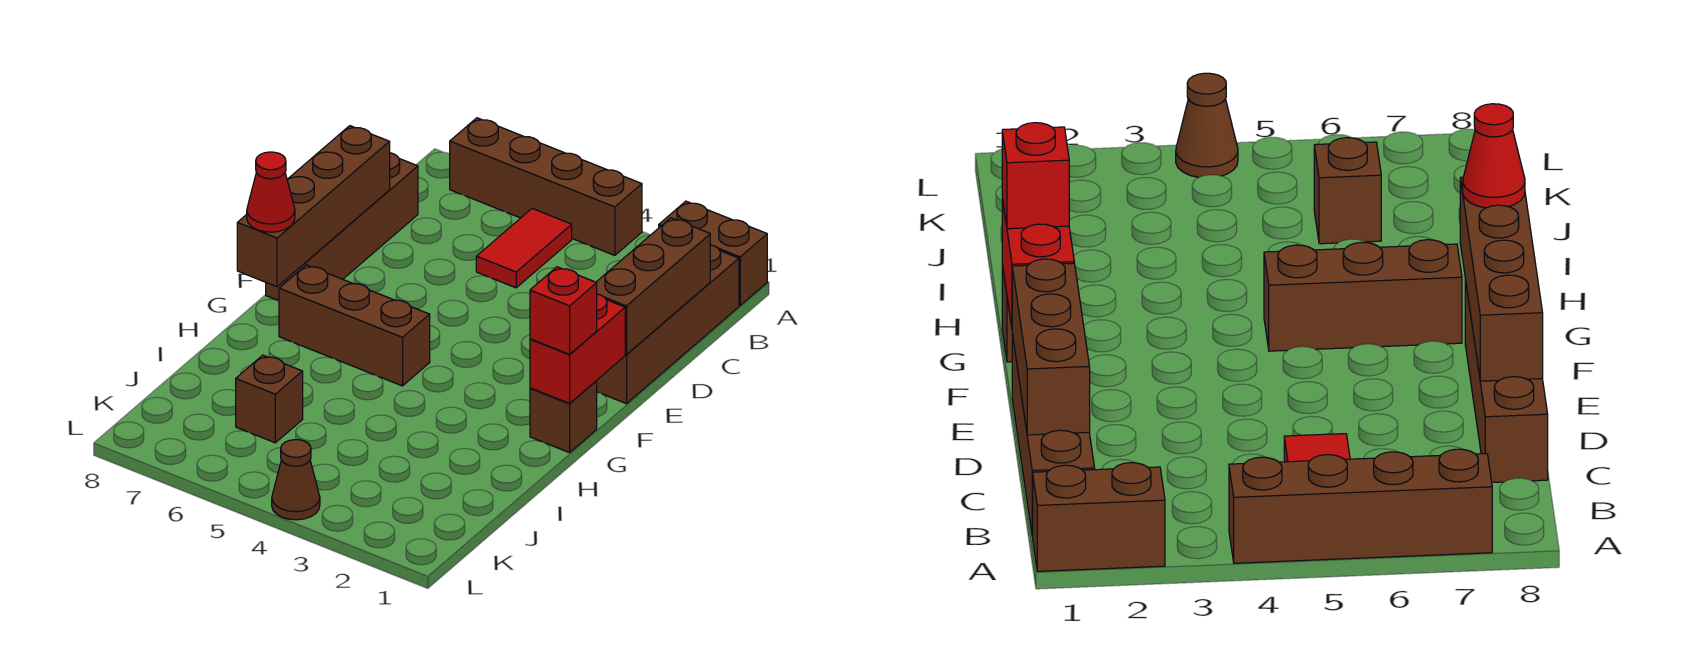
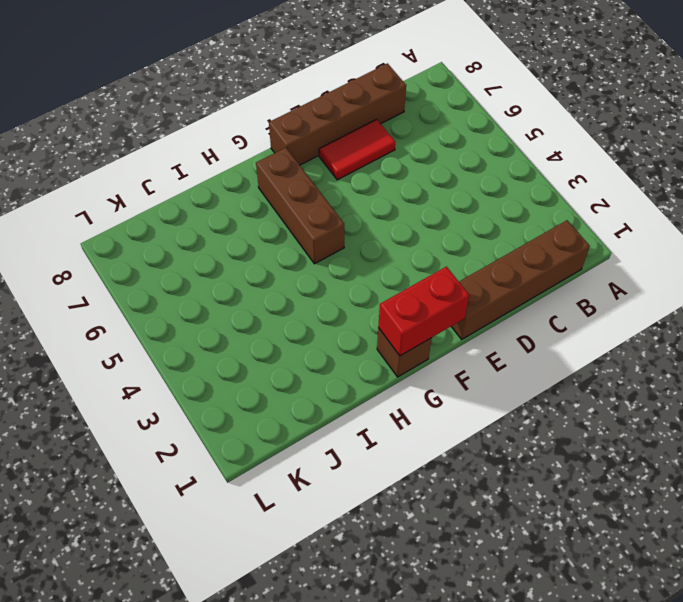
red tile D7:E7 level 1 -> red tile B5:C5 level 1
none -> brown brick A1:A2 level 1
none -> brown brick A4:A7 level 1
none -> brown brick J6 level 1

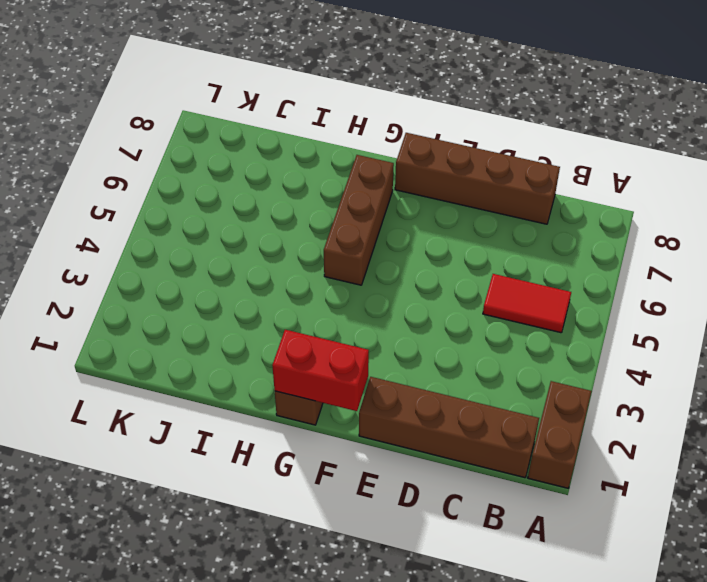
none -> brown brick A4:A7 level 1
none -> brown brick J6 level 1
none -> brown cone L4 level 1

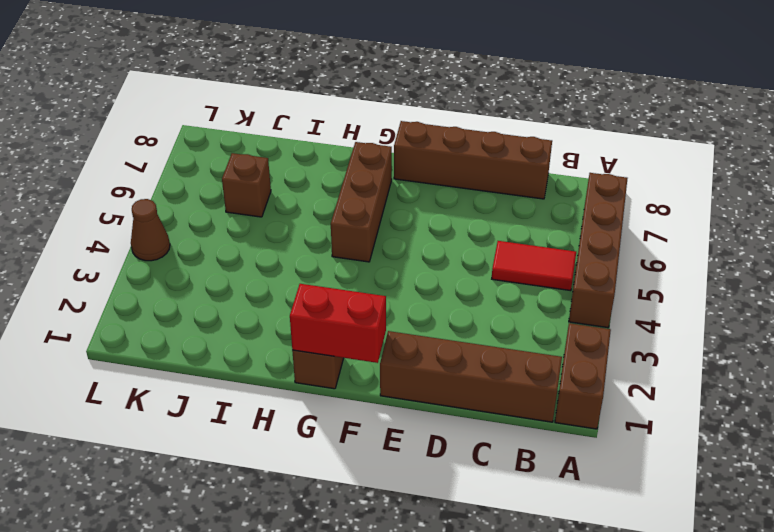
none -> brown brick C1:E1 level 2
none -> brown brick D8:G8 level 2
none -> red brick G1 level 3

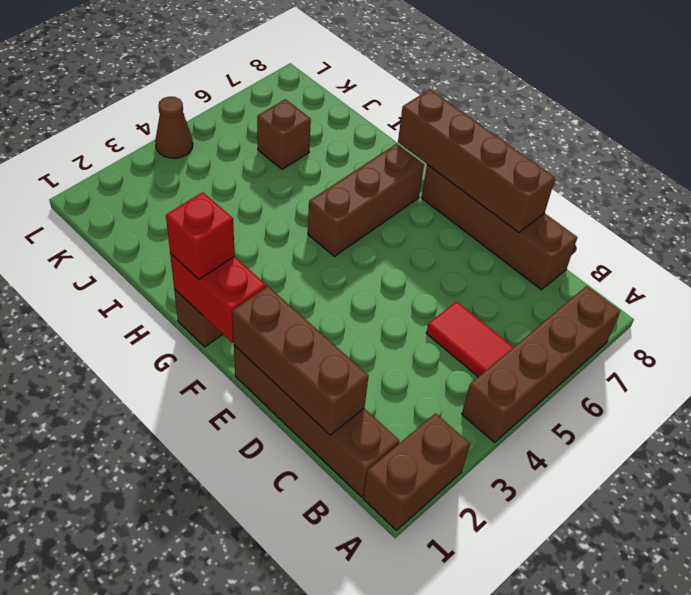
none -> red cone G8 level 3

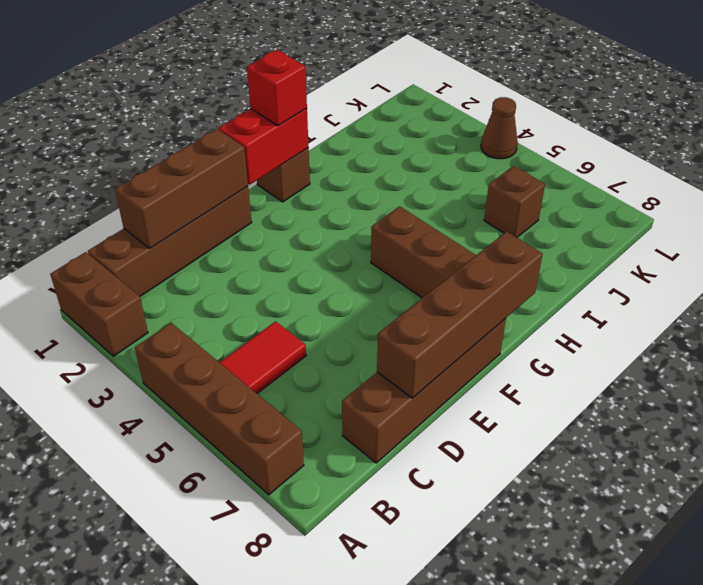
none -> red cone G8 level 3

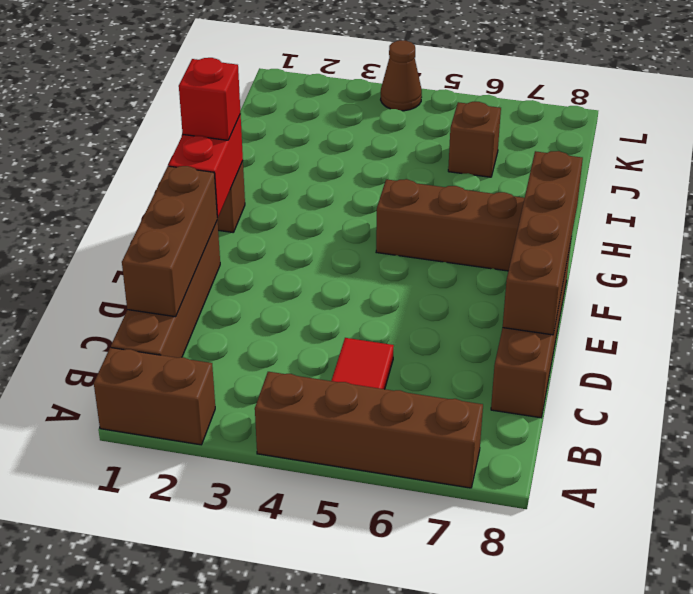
none -> red cone G8 level 3

